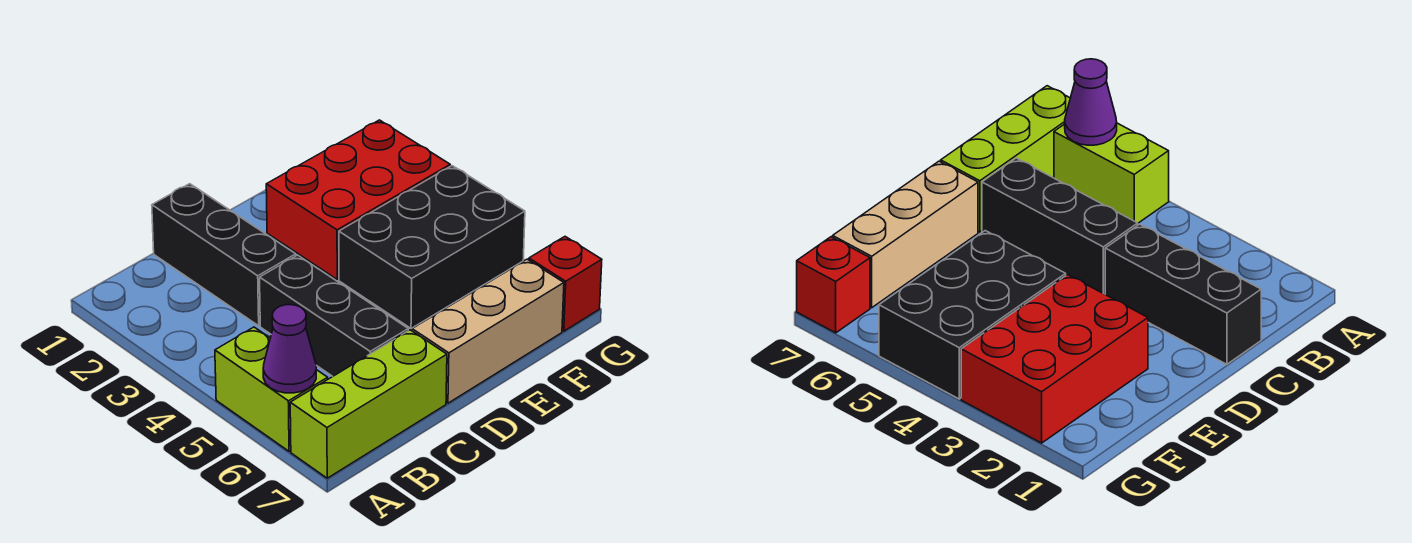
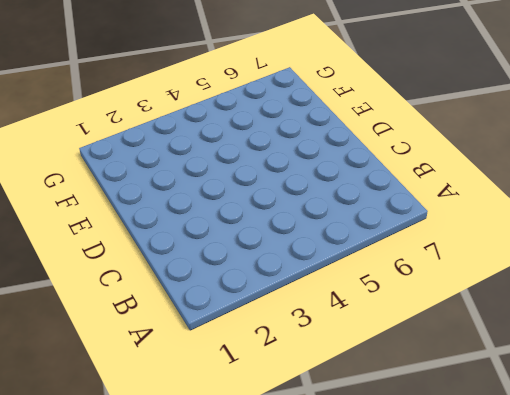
none -> lime brick A5:A6 level 1
none -> lime brick A7:C7 level 1

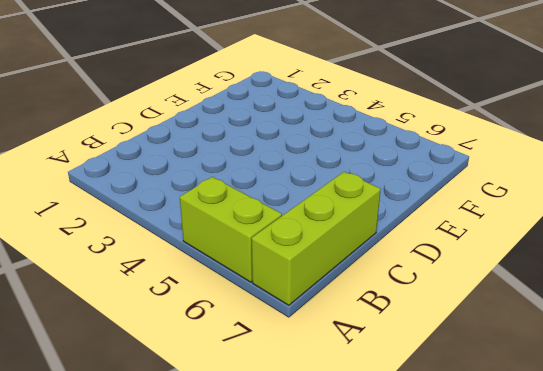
none -> black brick C1:C3 level 1
none -> black brick C4:C6 level 1

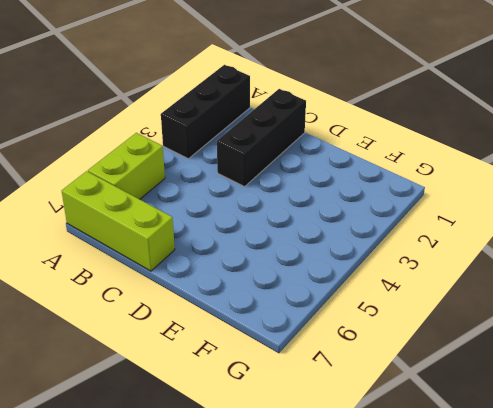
black brick A1:A3 level 1 -> black brick C4:C6 level 1
none -> tan brick D7:F7 level 1
none -> red brick E2:G3 level 1

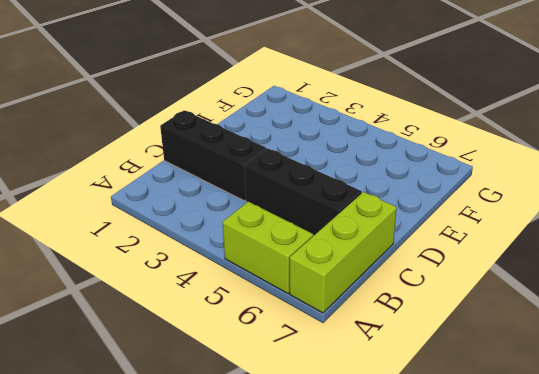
none -> tan brick D7:F7 level 1
none -> red brick E2:G3 level 1

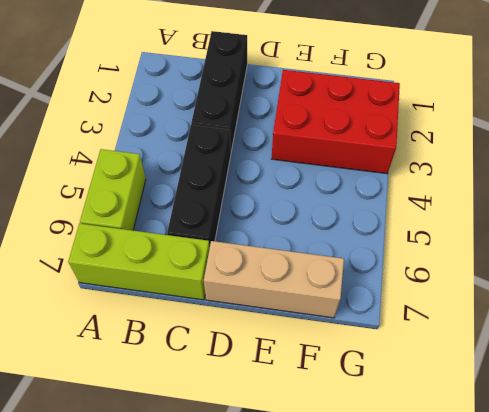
none -> black brick E4:G5 level 1
none -> red brick G7 level 1

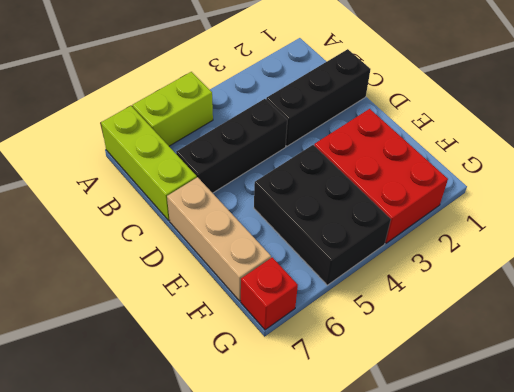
none -> purple cone A6 level 2

